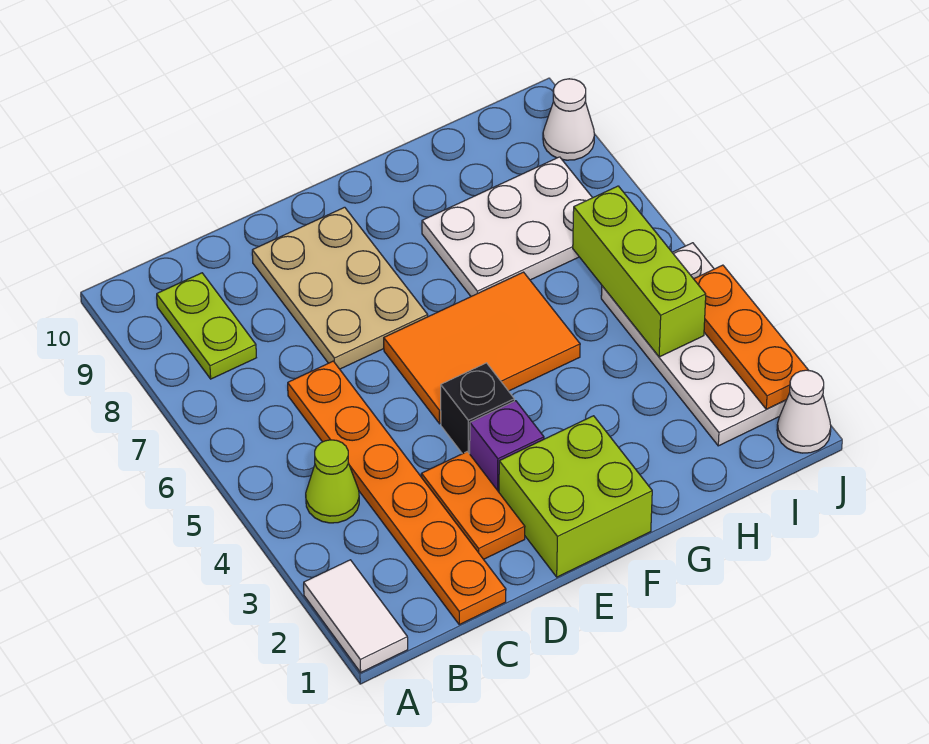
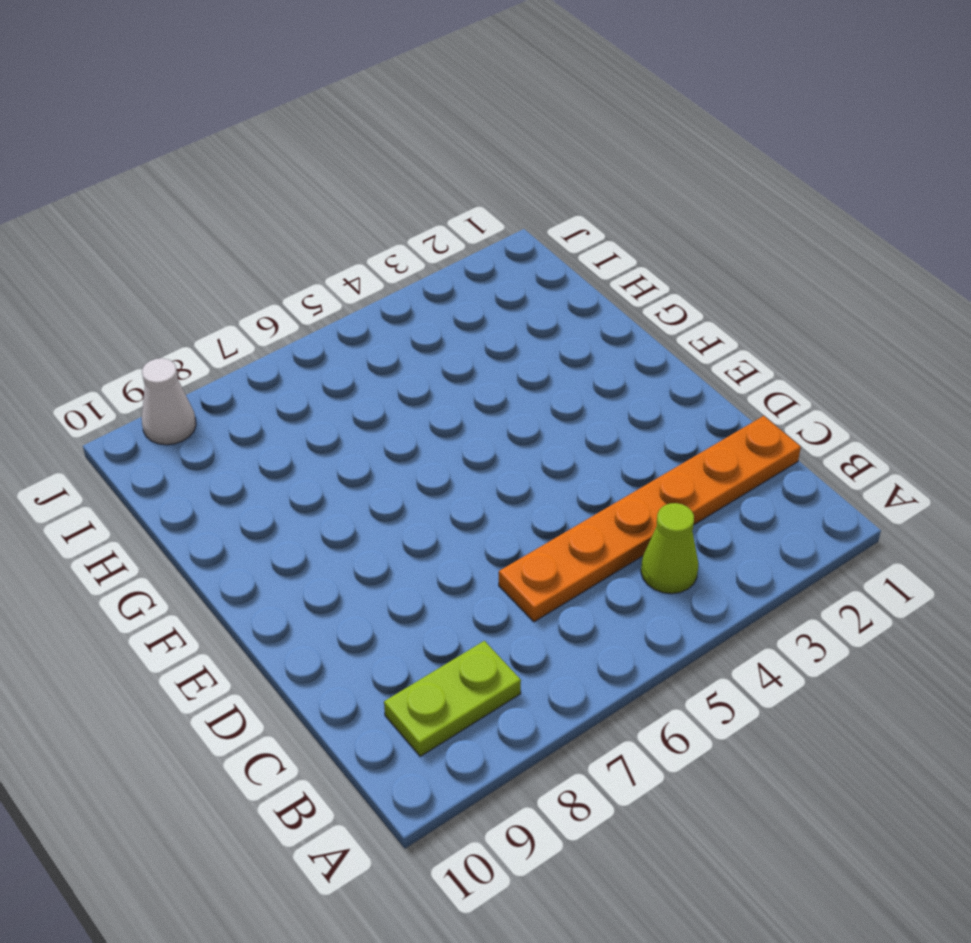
none -> white tile A1:A2 level 1
none -> orange plate D2:D3 level 1
none -> tan plate D7:E9 level 1

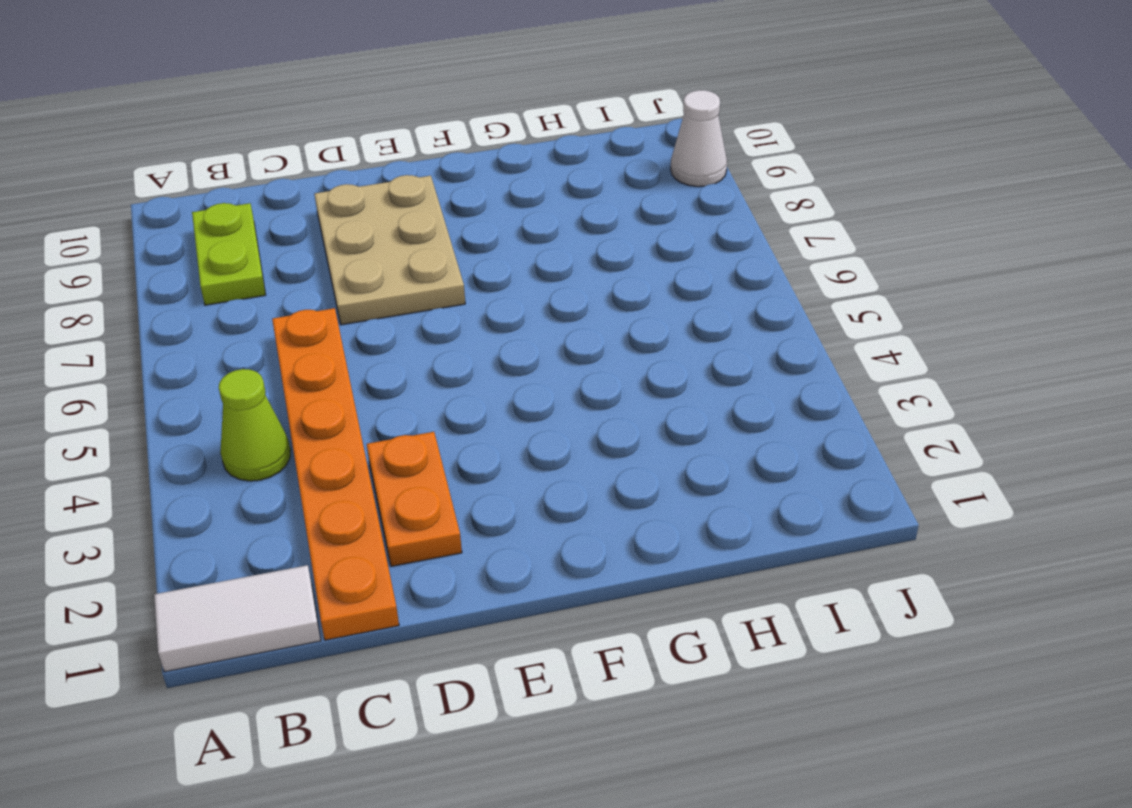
white tile A1:B1 level 1 -> white tile A1:A2 level 1
none -> lime brick E1:F2 level 1
none -> purple brick E3 level 1
none -> black brick E4 level 1

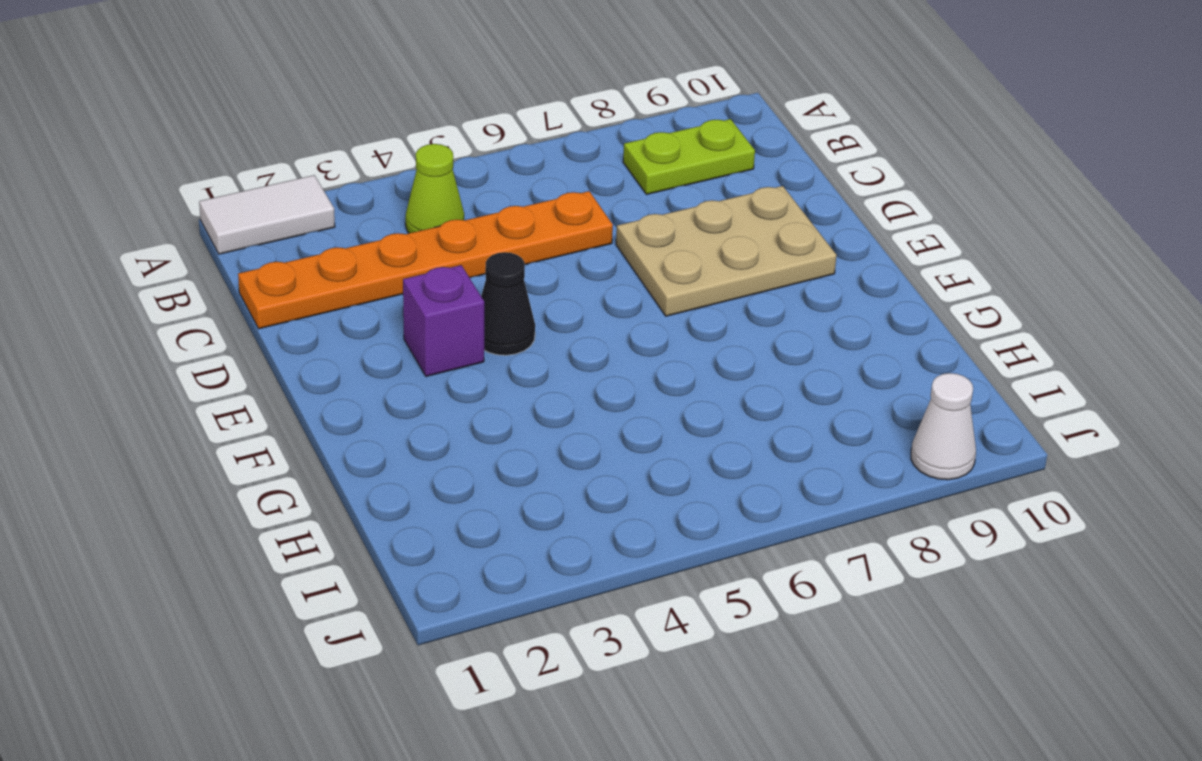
black cone E4 level 1 -> black brick E4 level 1
none -> orange plate D2:D3 level 1
none -> lime brick E1:F2 level 1
none -> orange tile E5:G6 level 1

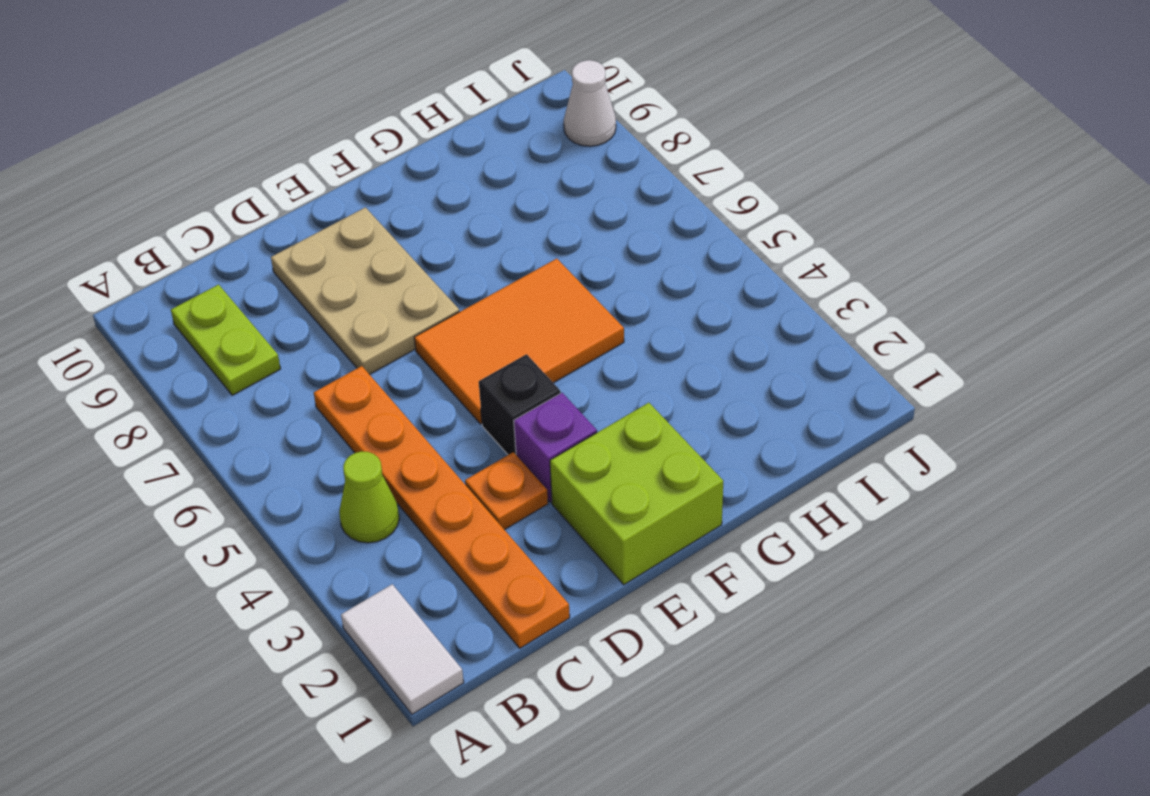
orange plate D3 level 1 -> orange plate D2:D3 level 1
none -> white plate G7:I8 level 1
none -> white plate I2:J5 level 1
none -> white cone J1 level 1

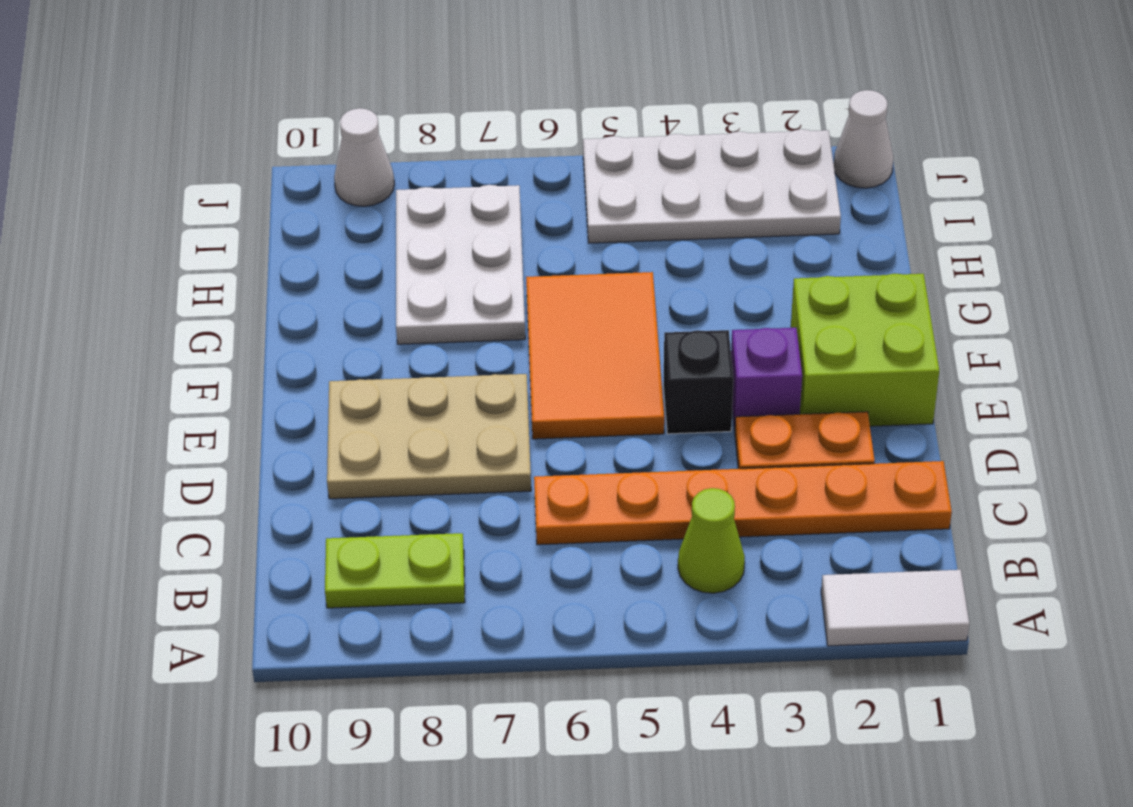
none -> lime brick I4:I6 level 2
none -> orange plate J2:J4 level 2

